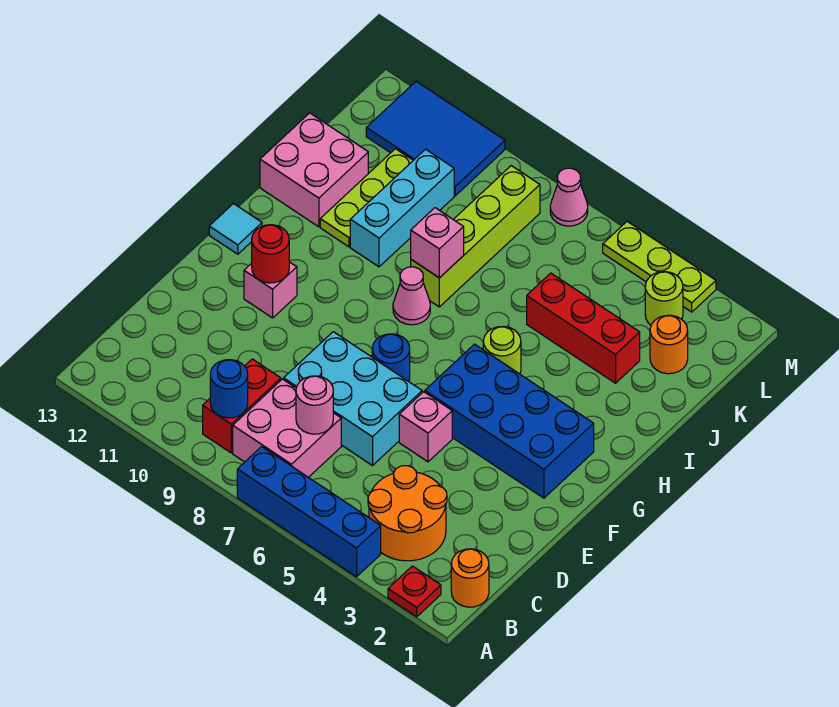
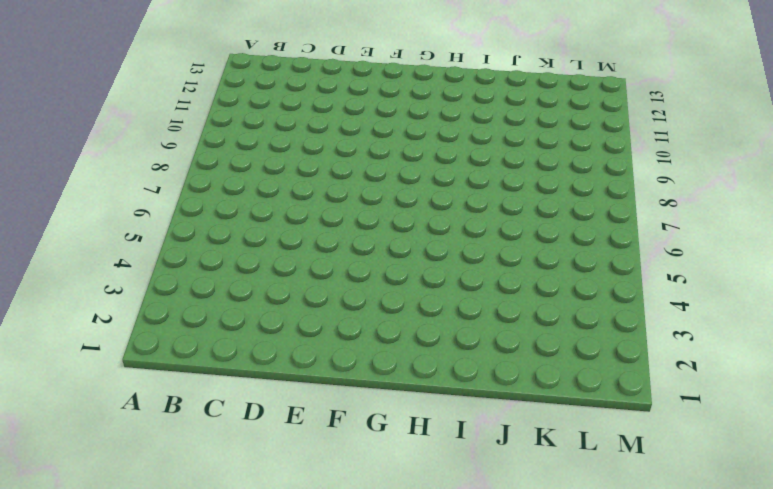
none -> red plate A2 level 1
none -> blue brick A4:A7 level 1
none -> orange round brick B1 level 1

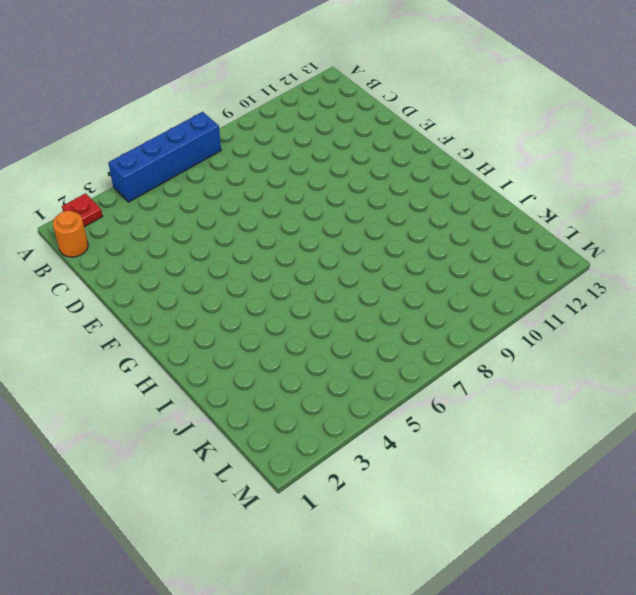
none -> orange round brick B3:C4 level 1
none -> pink brick B7:C8 level 1
none -> red brick B9:C9 level 1

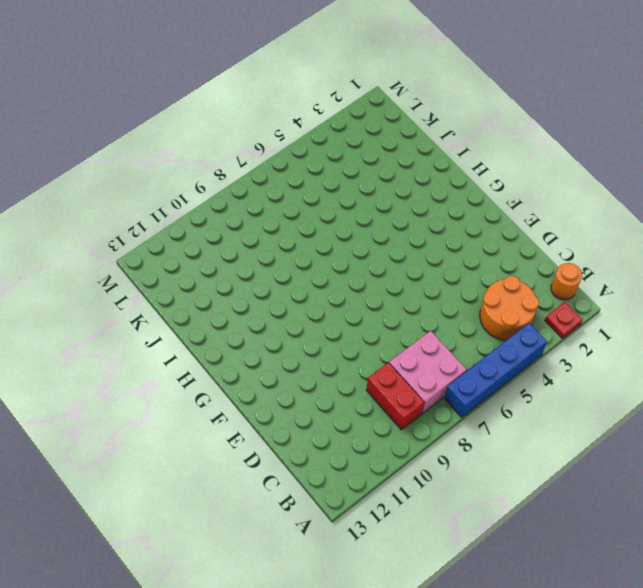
none -> cyan brick D6:E8 level 1
none -> pink brick E5 level 1
none -> blue brick F2:G5 level 1

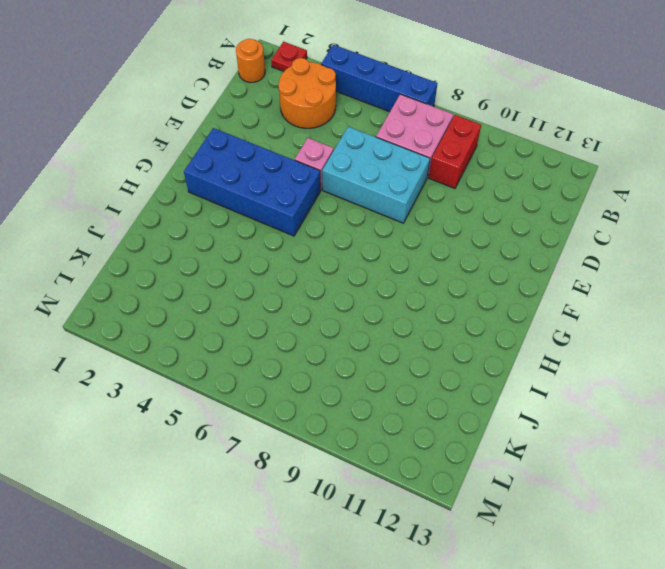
none -> blue round brick F7 level 1
none -> pink brick F11 level 1
none -> cyan tile G13 level 1

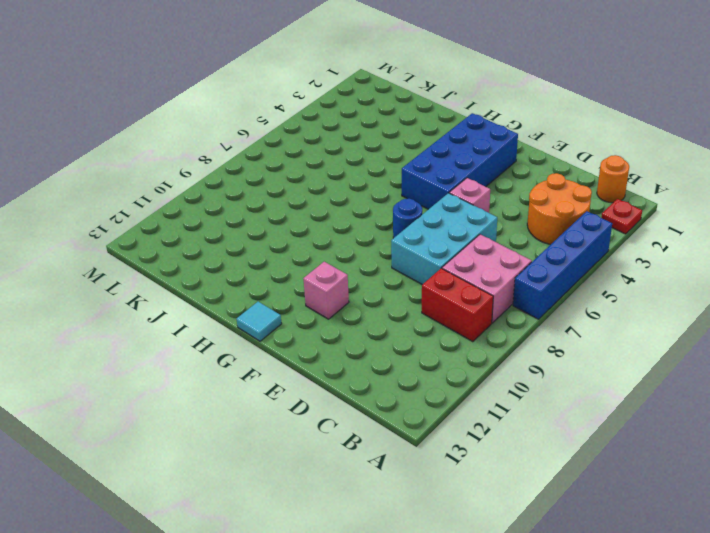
none -> lime round brick H5 level 1
none -> pink cone H8 level 1
none -> lime brick I8:L8 level 1

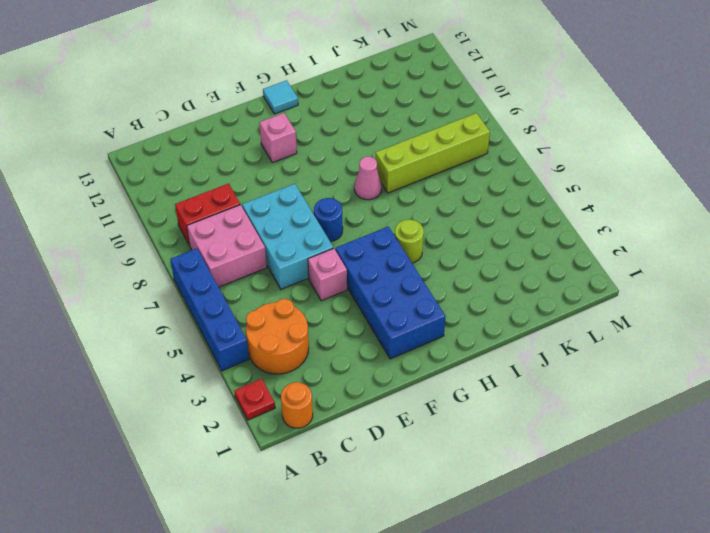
none -> cyan brick I10:K10 level 1
none -> lime plate I11:K11 level 1
none -> pink brick I12:J13 level 1

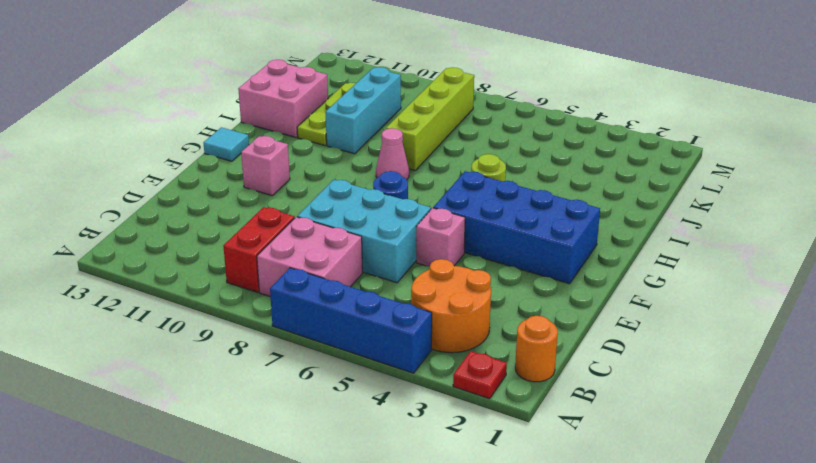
none -> red brick J3:J5 level 1
none -> orange round brick K2 level 1
none -> lime round brick L3 level 1

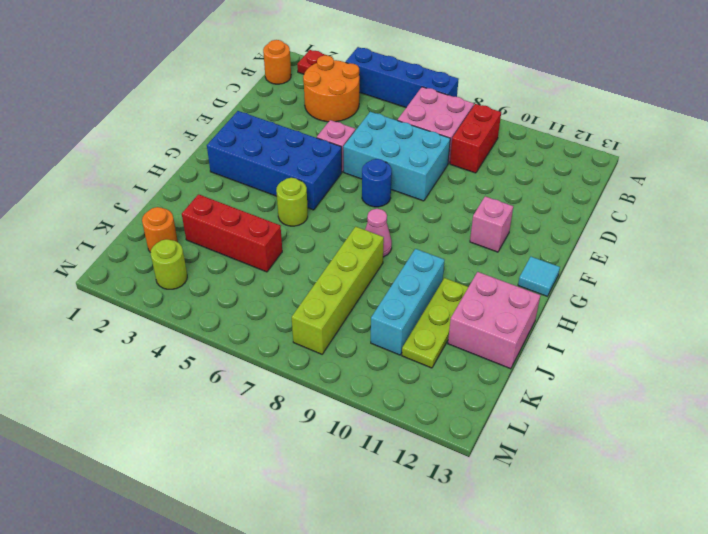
none -> blue tile L10:M12 level 1
none -> lime plate M3:M5 level 1
none -> pink cone M7 level 1

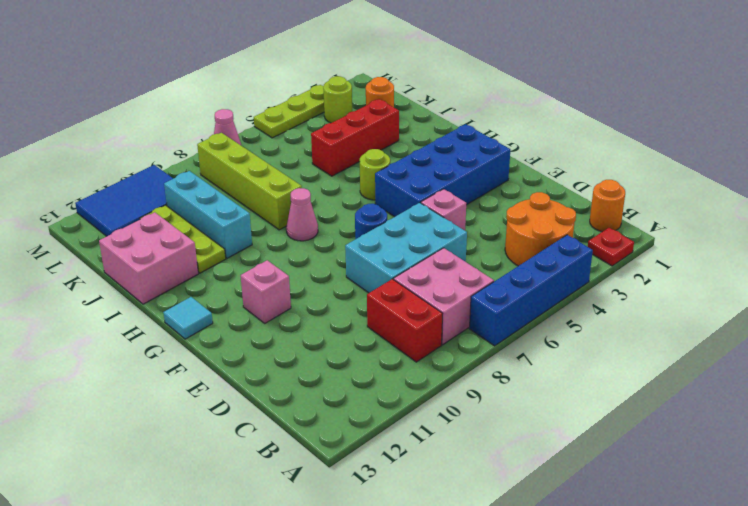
none -> blue round brick B9 level 2
none -> pink round brick C7 level 2
none -> red round brick F11 level 2

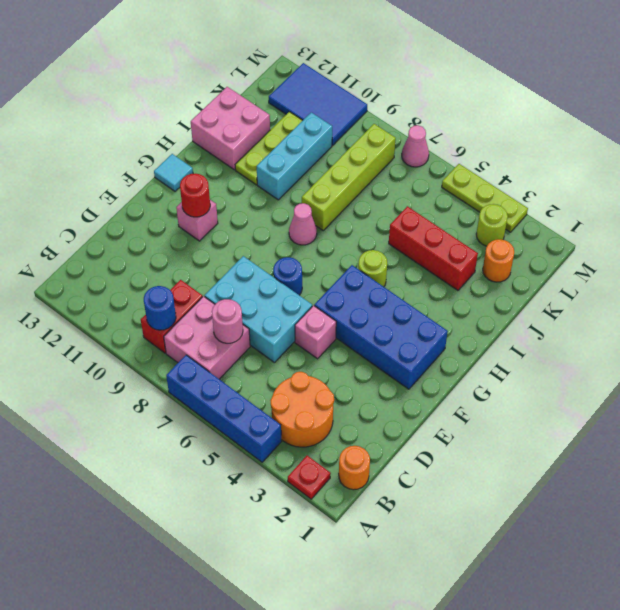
none -> pink brick I8 level 2

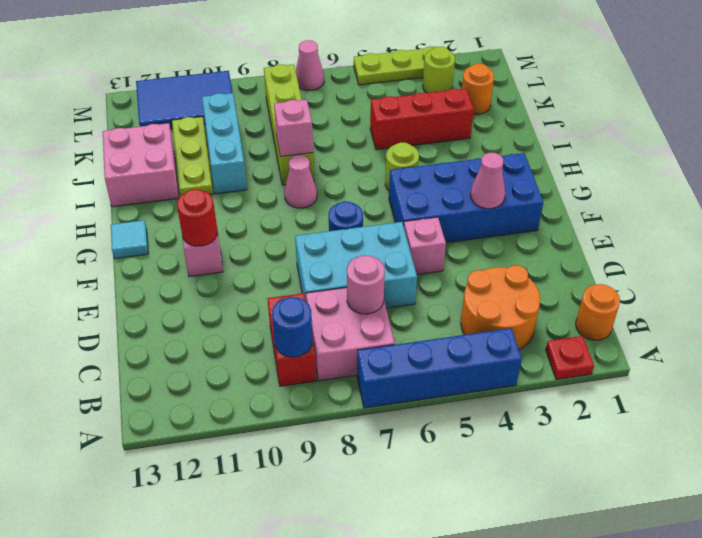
pink cone F3 level 2 -> none

